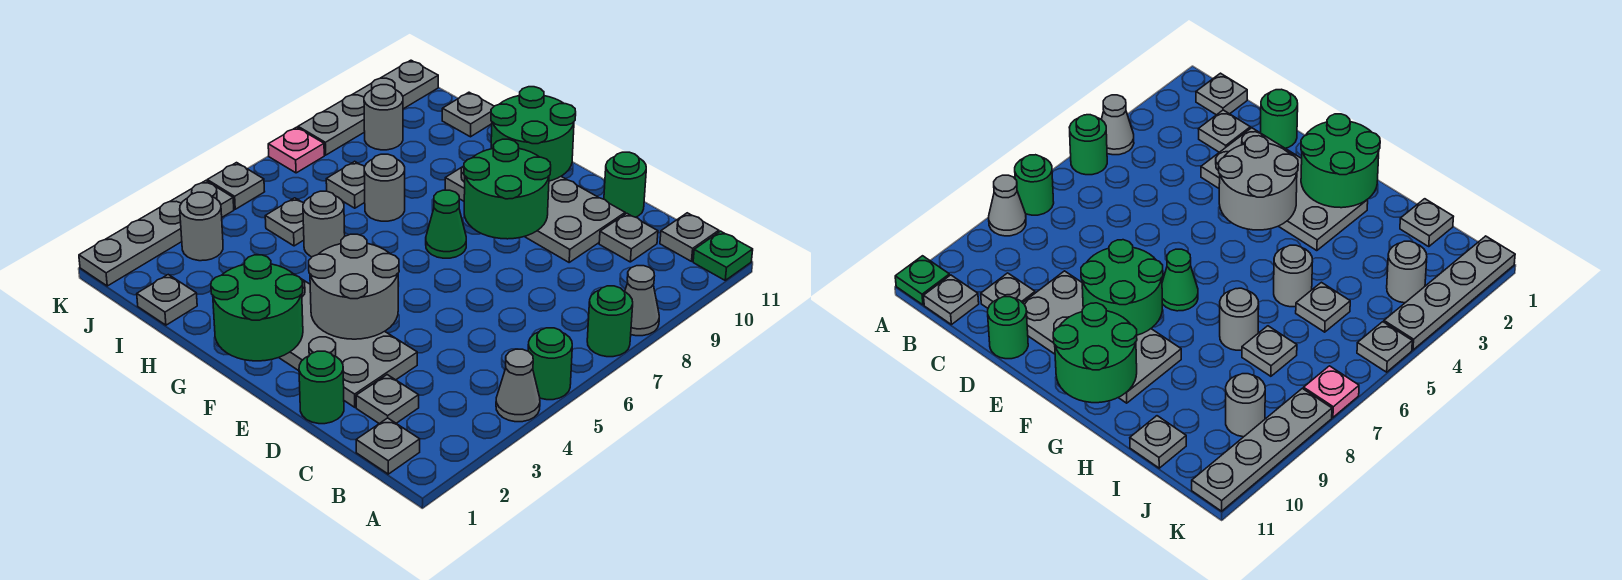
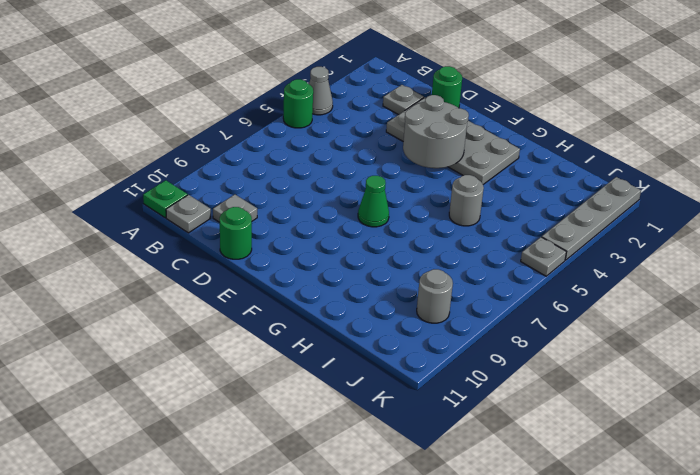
none -> green round brick A7 level 1
none -> grey cone A8 level 1
none -> grey plate B1 level 1
none -> grey plate D9:G10 level 1

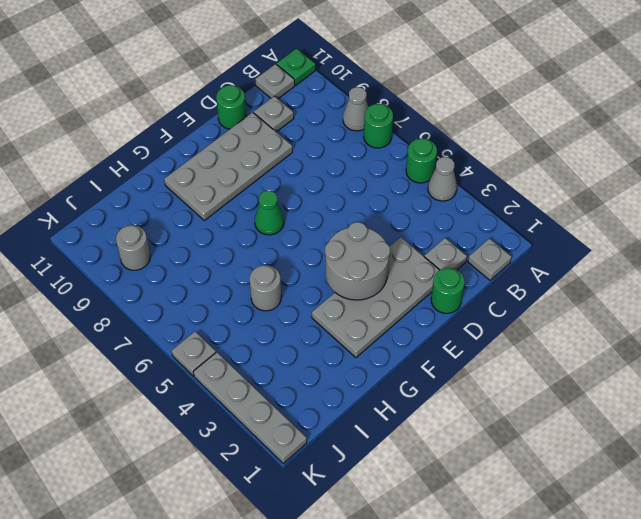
none -> grey round brick H7 level 1
none -> grey plate I1 level 1
none -> grey plate I5 level 1
none -> grey plate I7 level 1

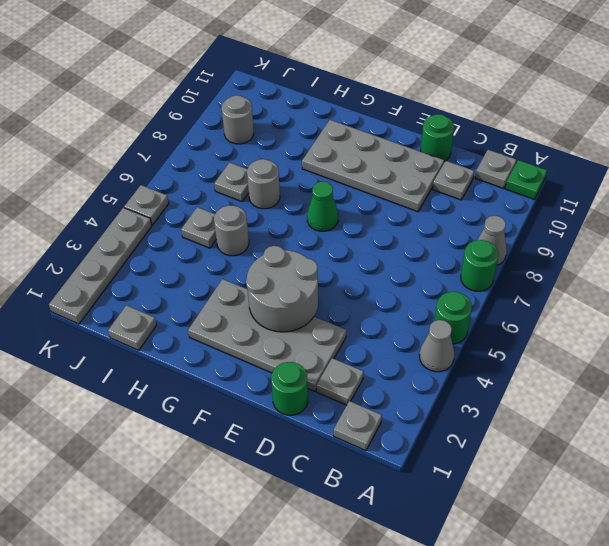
none -> grey plate I11 level 1
none -> grey round brick J3 level 1
none -> pink plate K7 level 1
none -> grey plate K8:K11 level 1

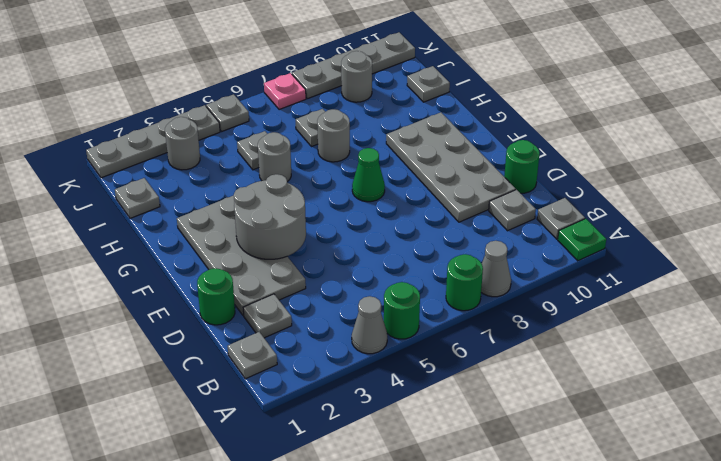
none -> green round brick E8:F9 level 2
none -> green round brick F1:G2 level 2
none -> green round brick F10:G11 level 2

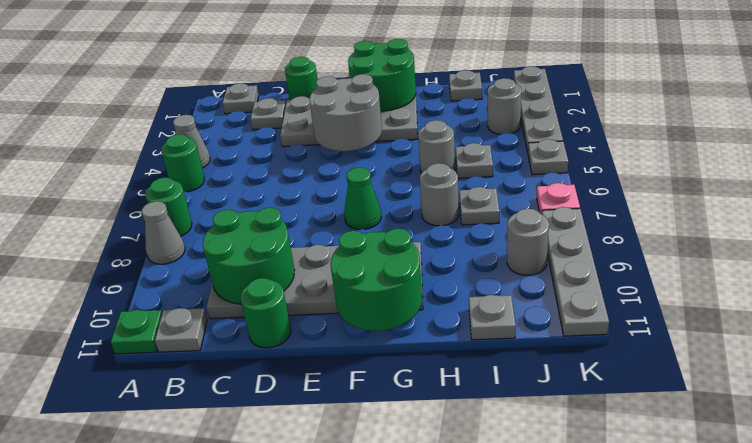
green round brick C9:D10 level 2 -> green round brick E8:F9 level 2

